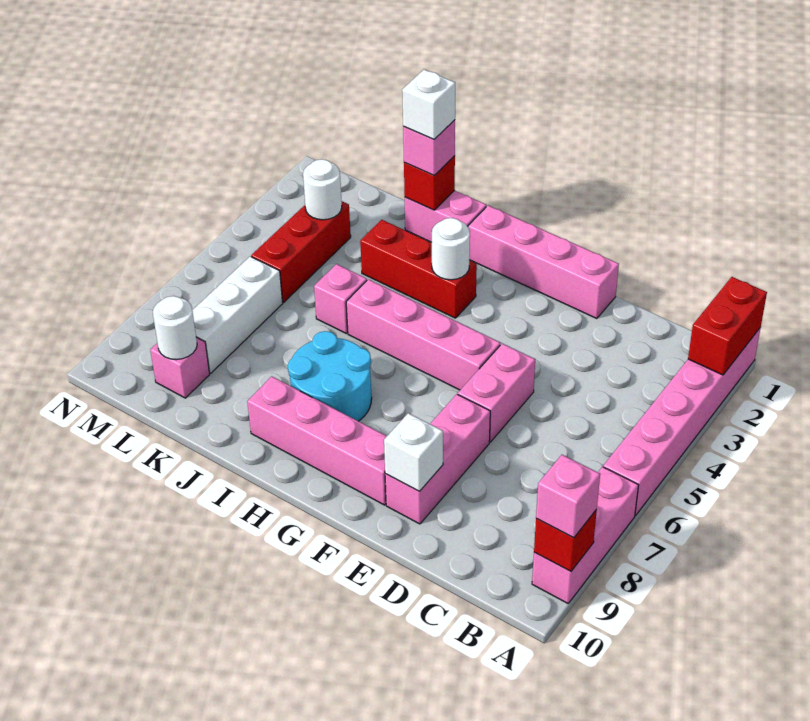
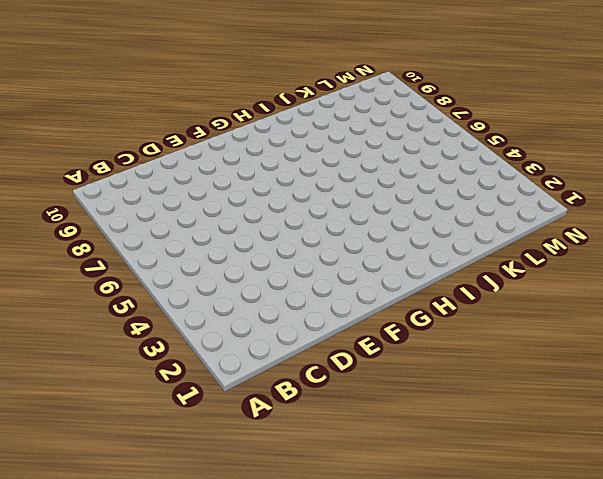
none -> pink brick A1:A6 level 1
none -> pink brick A7:A9 level 1
none -> pink brick E1:H1 level 1

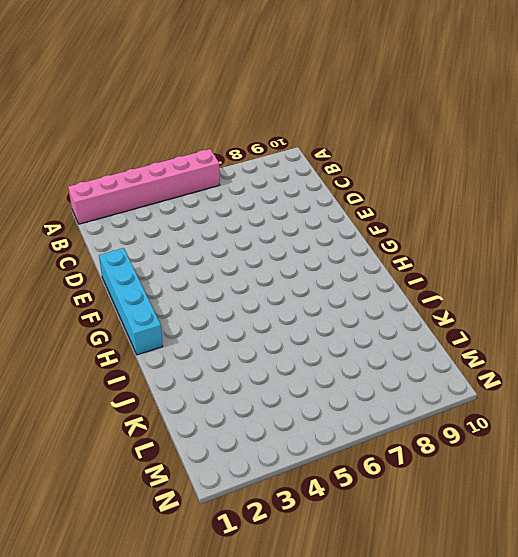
cyan brick E1:H1 level 1 -> pink brick E1:H1 level 1
none -> pink brick A7:A9 level 1
none -> pink brick E5:E6 level 1
none -> pink brick E7:E9 level 1

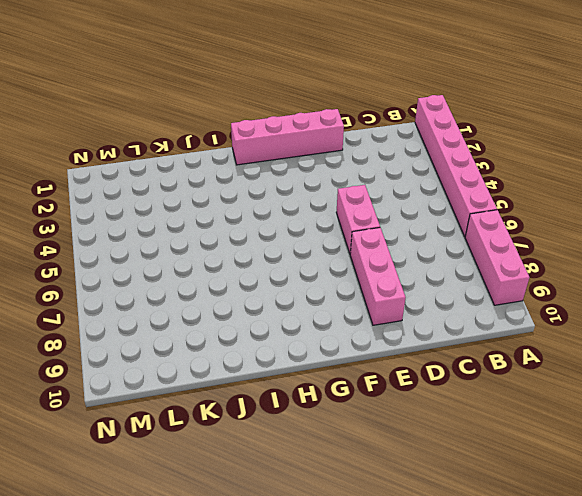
none -> pink brick F5:I5 level 1
none -> pink brick F9:I9 level 1
none -> red brick H3:J3 level 1

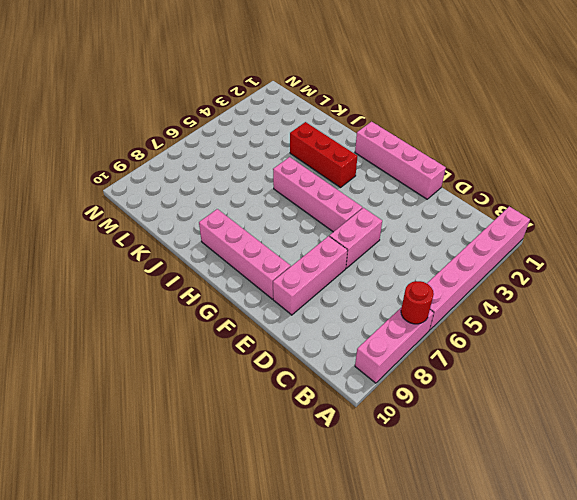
red round brick A7 level 2 -> none
none -> cyan round brick H7:I8 level 1
none -> pink brick I1:J1 level 1
none -> pink brick J5 level 1

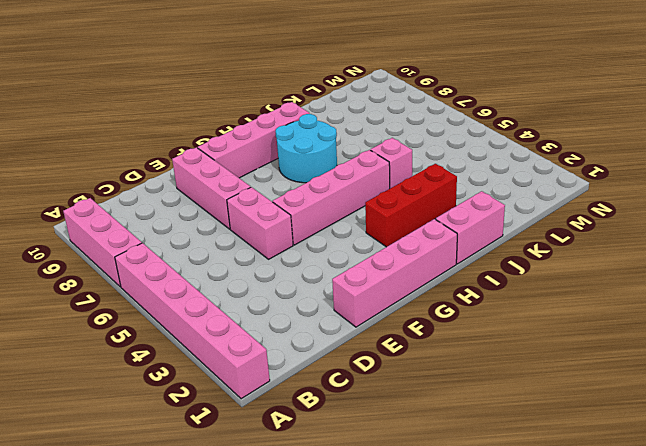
none -> red brick L3:L5 level 1
none -> white brick L6:L8 level 1
none -> pink brick L9 level 1

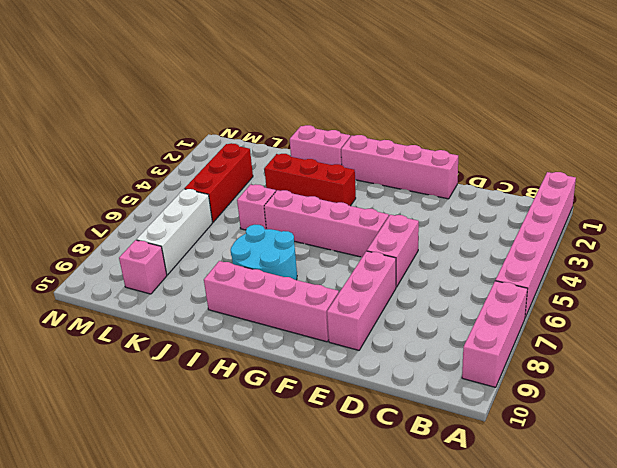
none -> red brick A1:A2 level 2
none -> red brick A9 level 2
none -> white brick E9 level 2

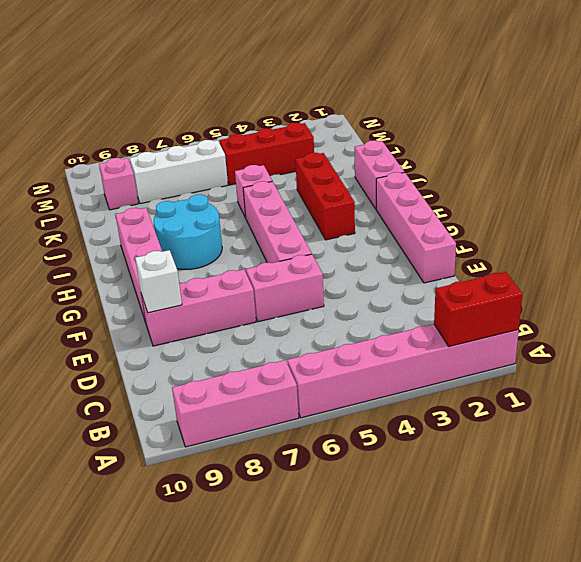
none -> red brick A9 level 2
none -> white round brick H3 level 2
none -> red brick J1 level 2

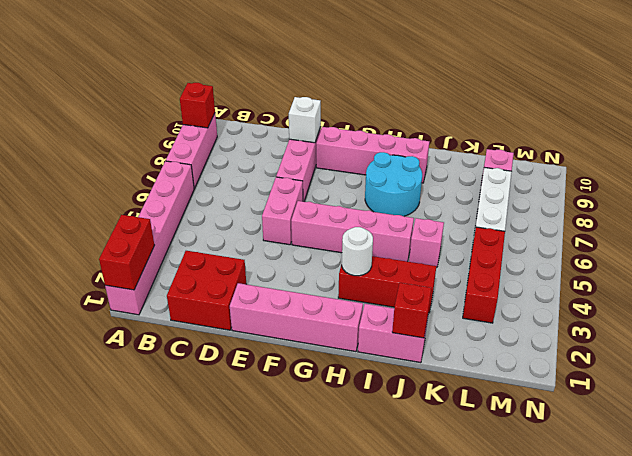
red brick C1:D2 level 1 -> none
none -> white round brick L3 level 2
none -> white round brick L9 level 2
none -> pink brick A9 level 3

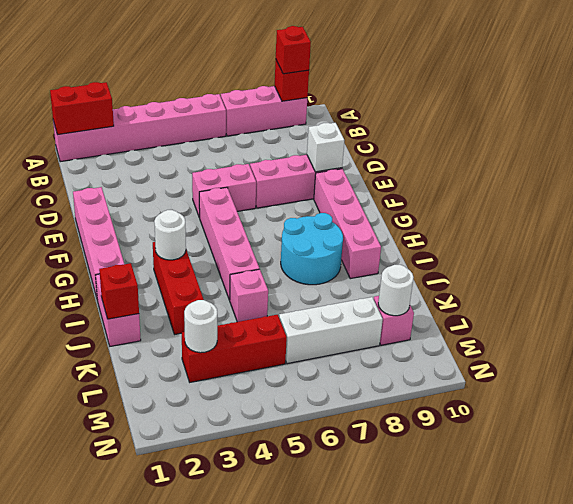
red brick A9 level 3 -> pink brick A9 level 3
none -> pink brick J1 level 3
none -> white brick J1 level 4

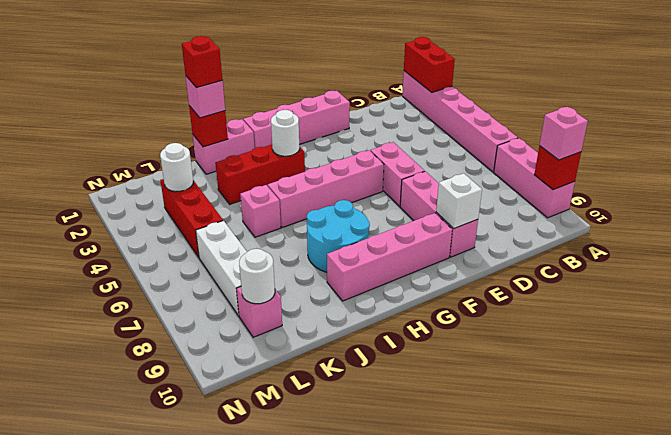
red brick J1 level 4 -> white brick J1 level 4

